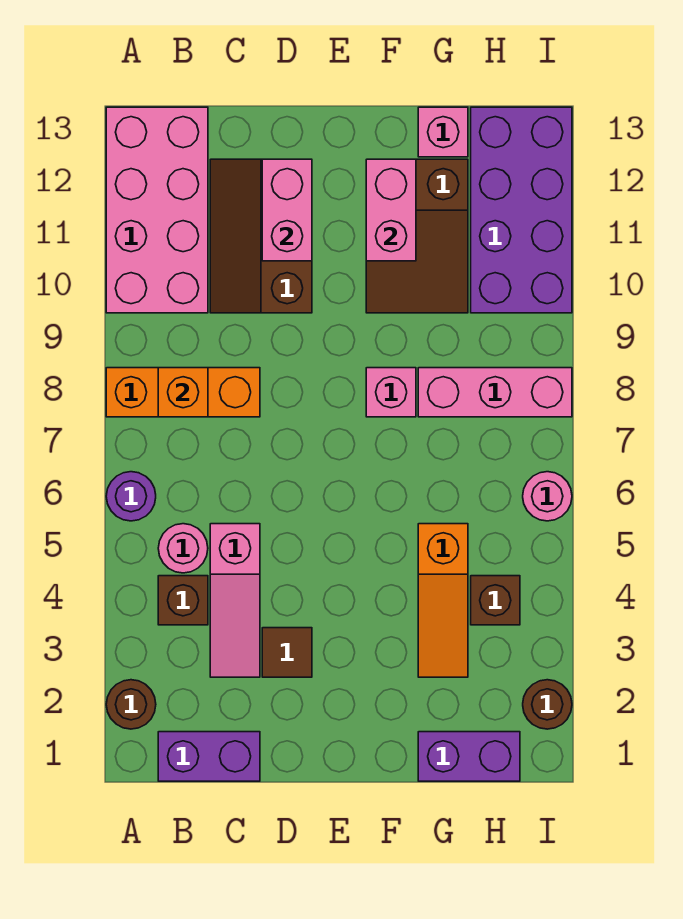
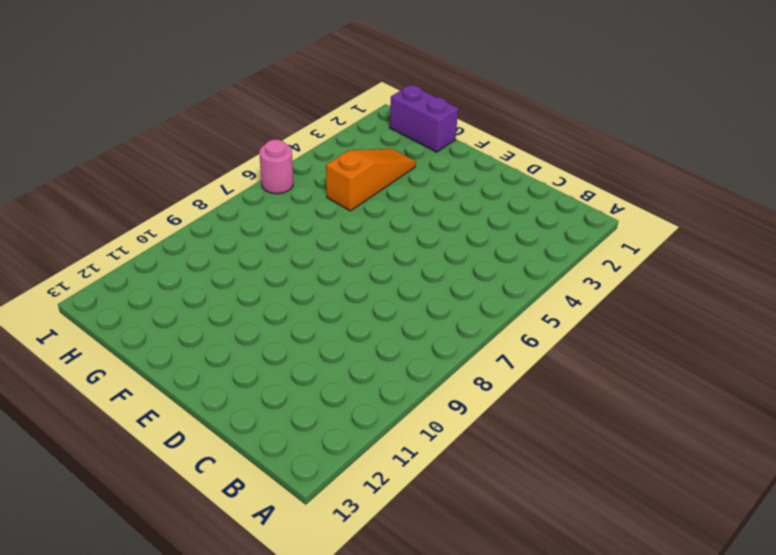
none -> brown round brick A2 level 1
none -> purple round brick A6 level 1
none -> orange brick A8:C8 level 1

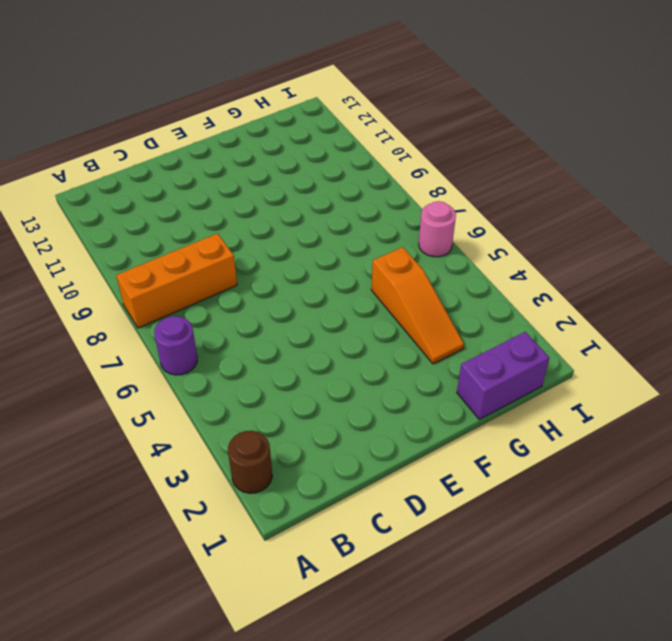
none -> pink brick A10:B13 level 1
none -> purple brick B1:C1 level 1
none -> brown brick B4 level 1

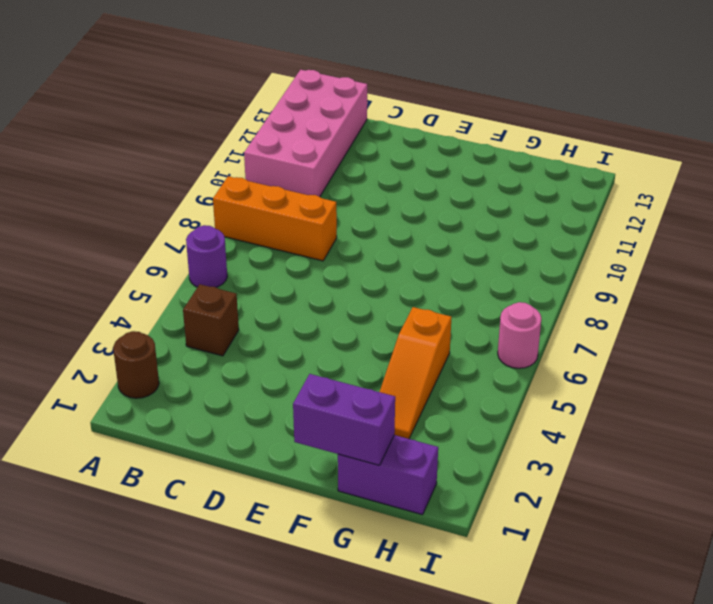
purple brick F1:G1 level 2 -> purple brick B1:C1 level 1
none -> pink round brick B5 level 1
none -> pink slope C3:C5 level 1 top 5
none -> brown slope C10:D12 level 1 top D

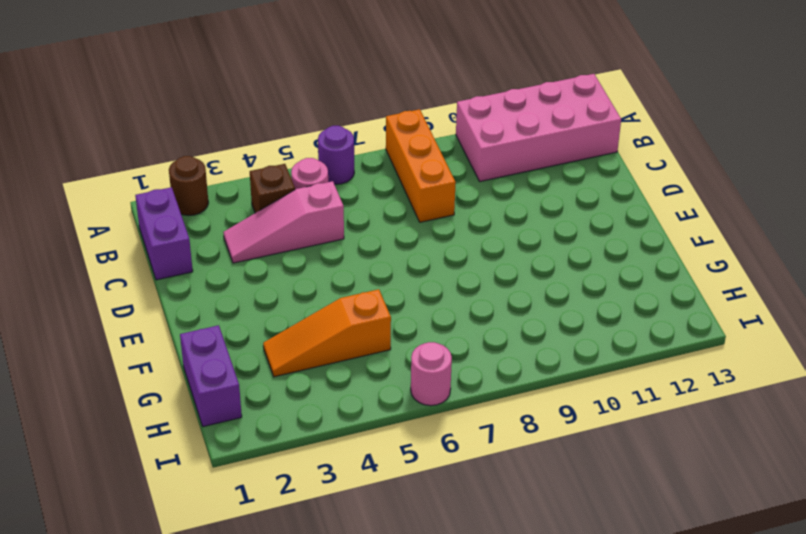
none -> brown slope C10:D12 level 1 top D
none -> brown tile D3 level 1
none -> pink brick F8 level 1

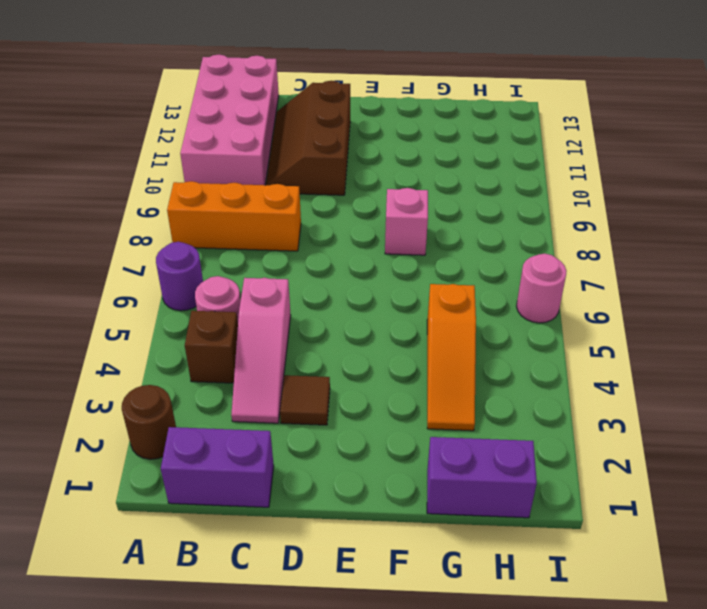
none -> brown slope F10:G12 level 1 top 12
none -> pink brick G8:I8 level 1
none -> pink brick G13 level 1

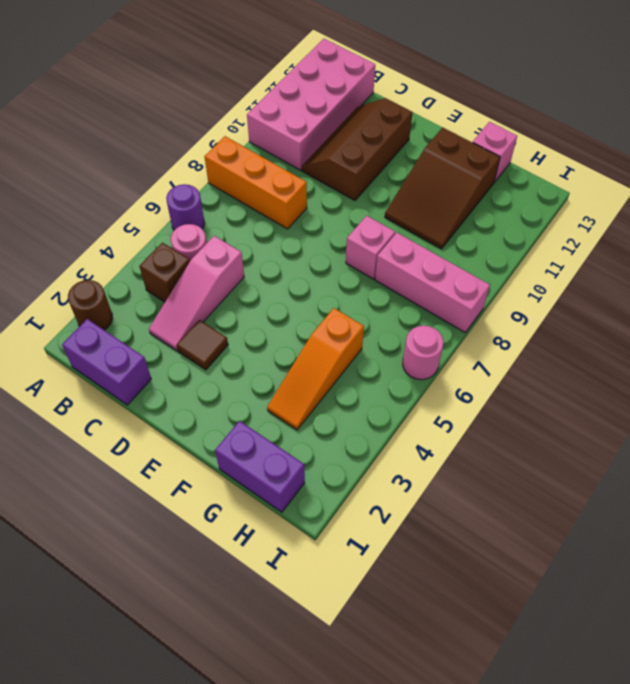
none -> brown brick H4 level 1
none -> purple brick H10:I13 level 1
none -> brown round brick I2 level 1

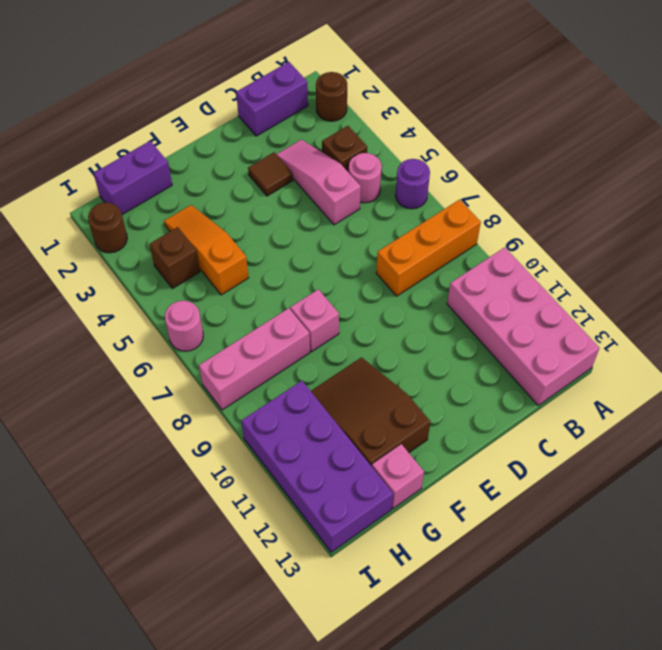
none -> brown slope C10:D12 level 1 top D
none -> orange brick B8 level 2
none -> pink brick D11:D12 level 2

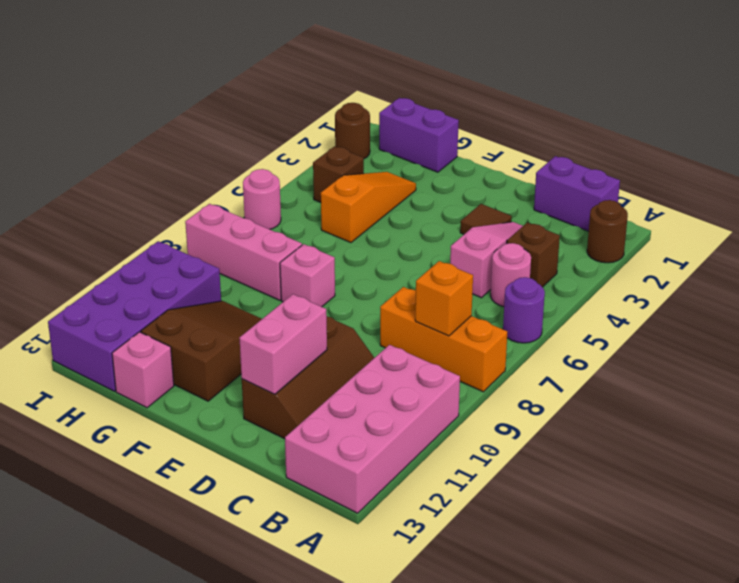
none -> pink brick F11:F12 level 2

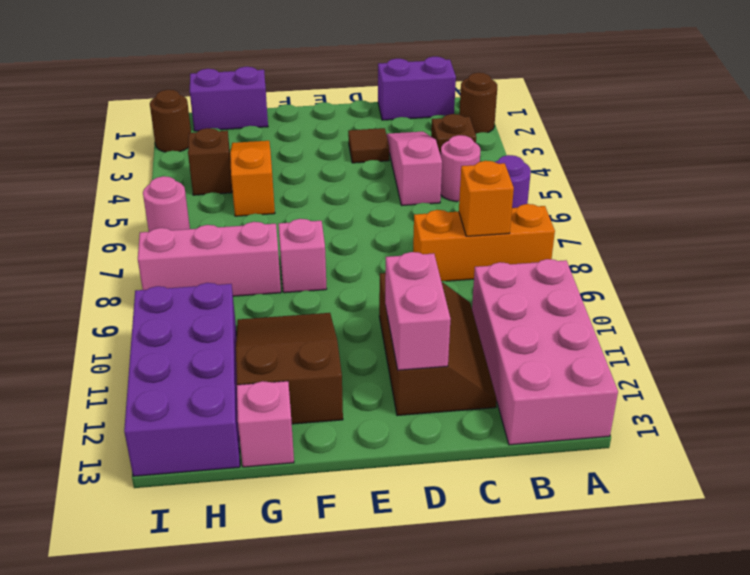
none -> pink brick F11:F12 level 2

